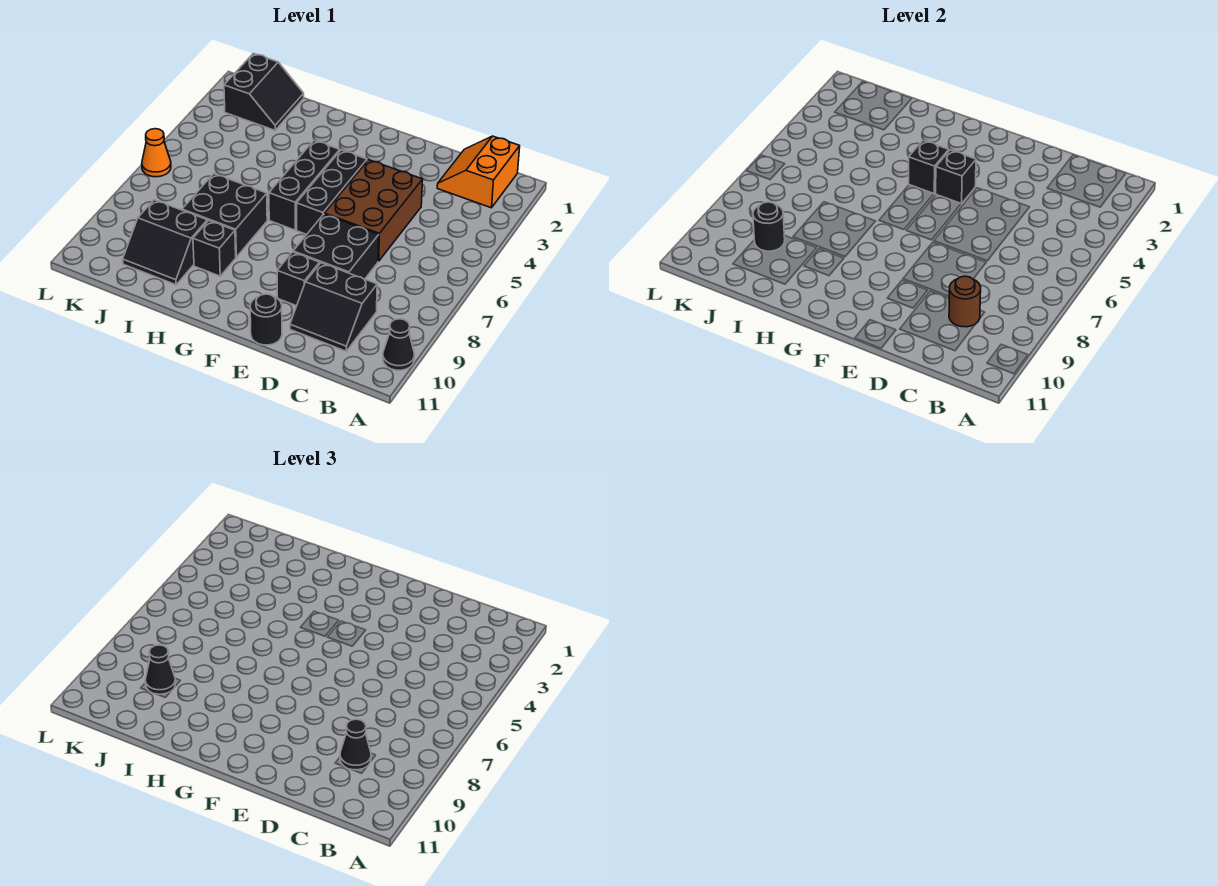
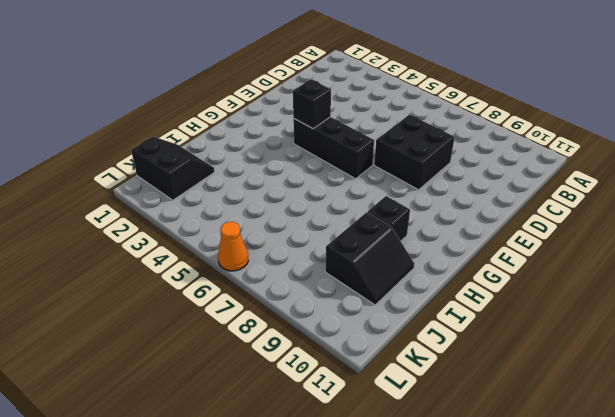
none -> black cone A10 level 1
none -> orange slope B1:C2 level 1 top B
none -> black slope C9:D10 level 1 top 9

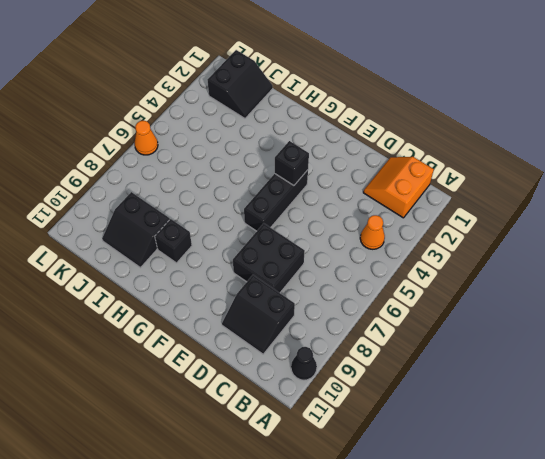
orange cone B4 level 1 -> none
none -> brown brick D4:E6 level 1
none -> black brick E9 level 1
none -> black round brick E11 level 1

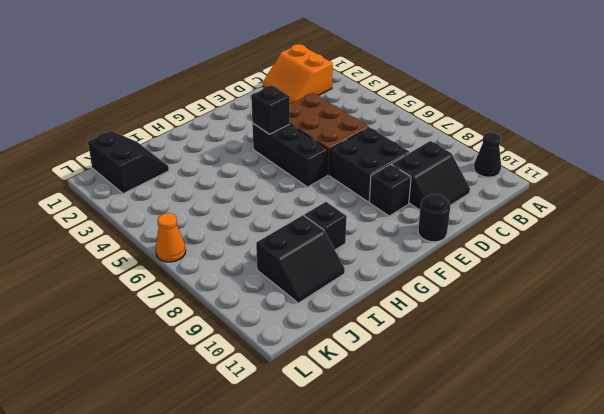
none -> black brick G4:G6 level 1
none -> black brick H7:I8 level 1
none -> brown round brick C9 level 2

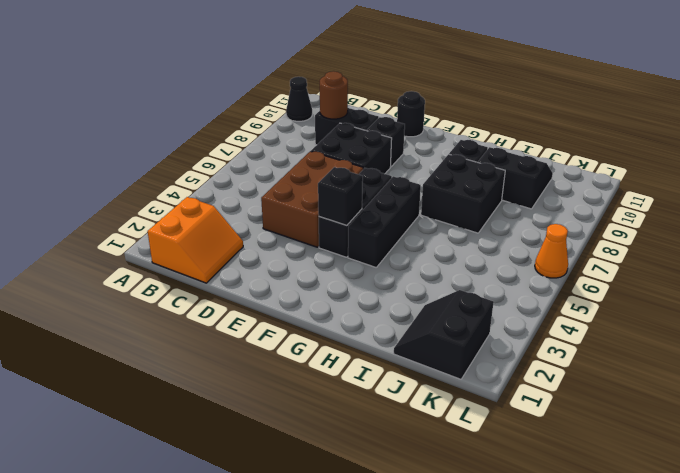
none -> black brick G4 level 2
none -> black round brick J9 level 2
none -> black cone C9 level 3

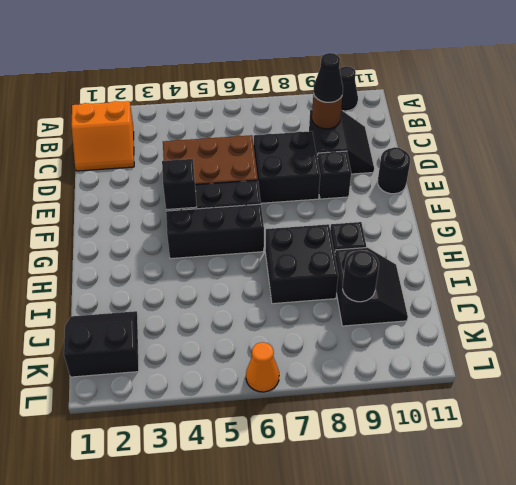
none -> black brick G4 level 2
none -> black cone J9 level 3

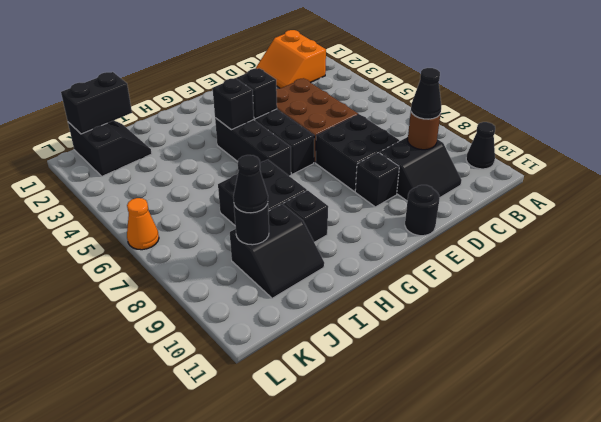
black brick J1:K1 level 2 -> none

